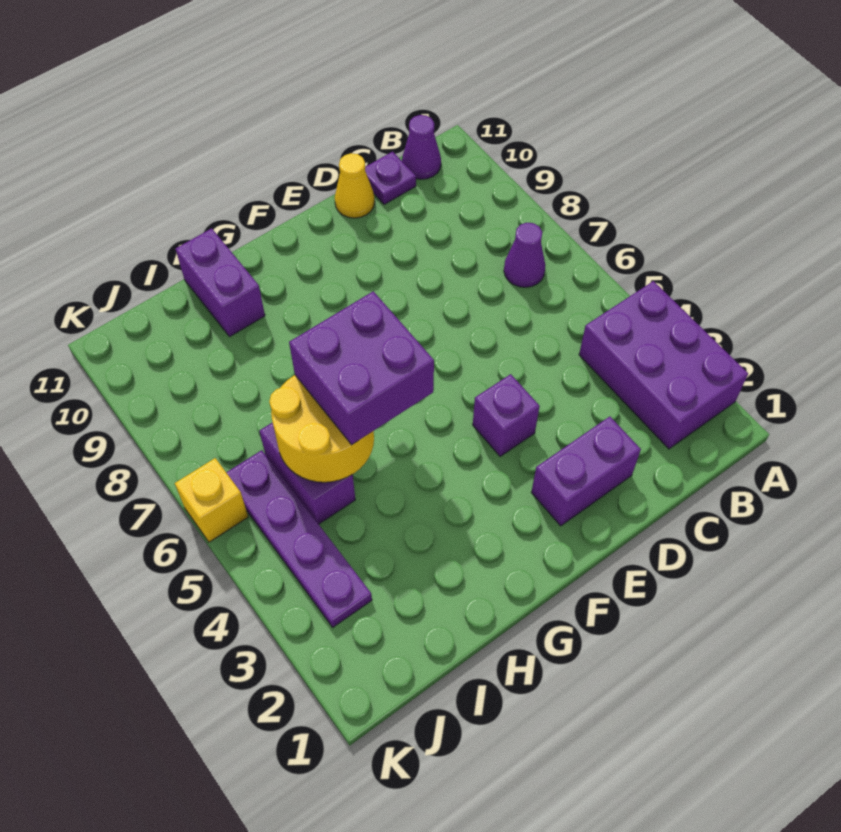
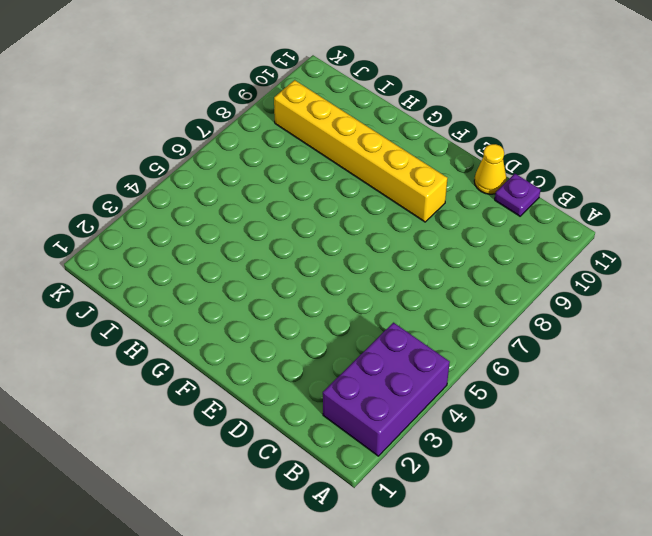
yellow brick E9:J9 level 1 -> none
none -> purple cone B7 level 1
none -> purple cone B11 level 1
none -> purple brick D2:E2 level 1

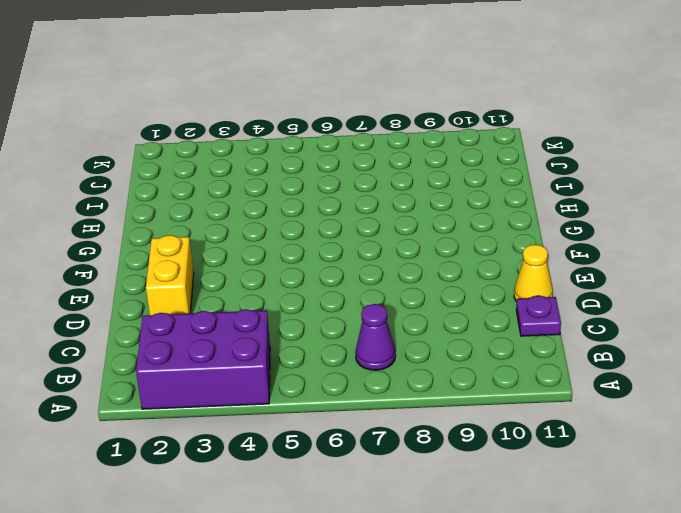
yellow brick D2:E2 level 1 -> purple brick D2:E2 level 1
none -> purple cone B11 level 1
none -> purple brick E4 level 1
none -> purple brick H10:H11 level 1

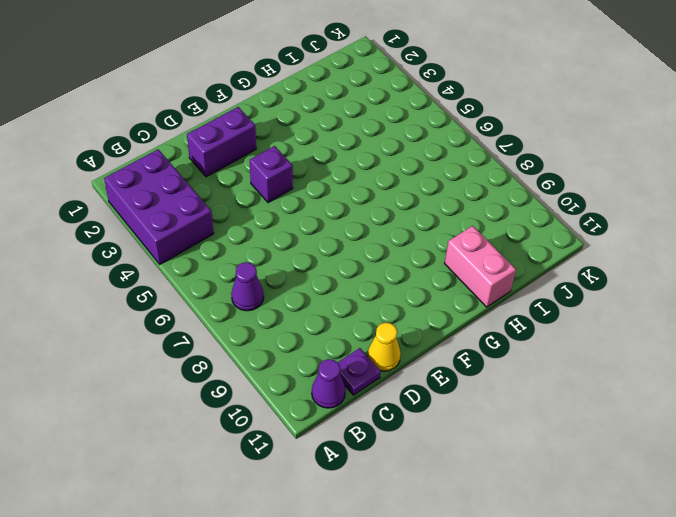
pink brick H10:H11 level 1 -> purple brick H10:H11 level 1
none -> purple brick I5:I6 level 1
none -> purple plate J3:J6 level 1
none -> yellow brick K6 level 1

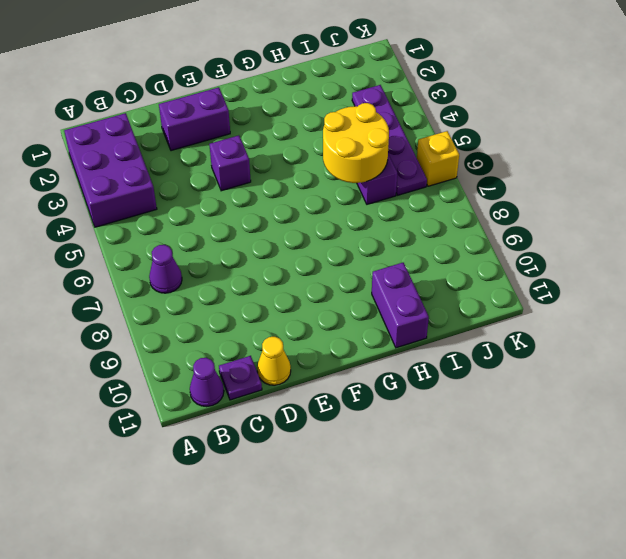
none -> purple brick G5:H6 level 3

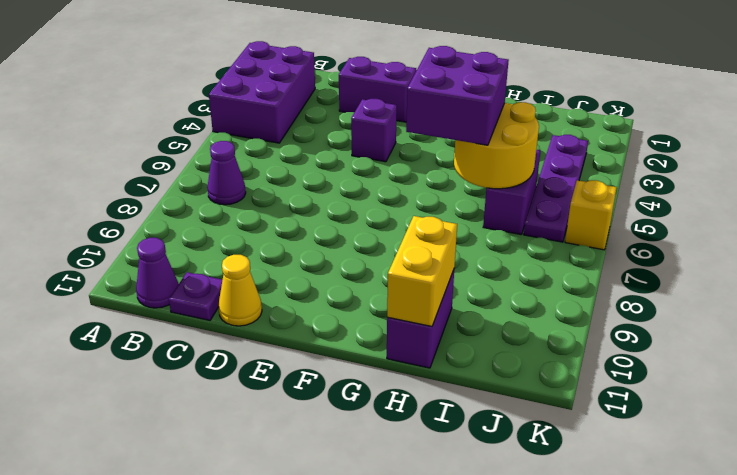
yellow brick H10:H11 level 2 -> none

